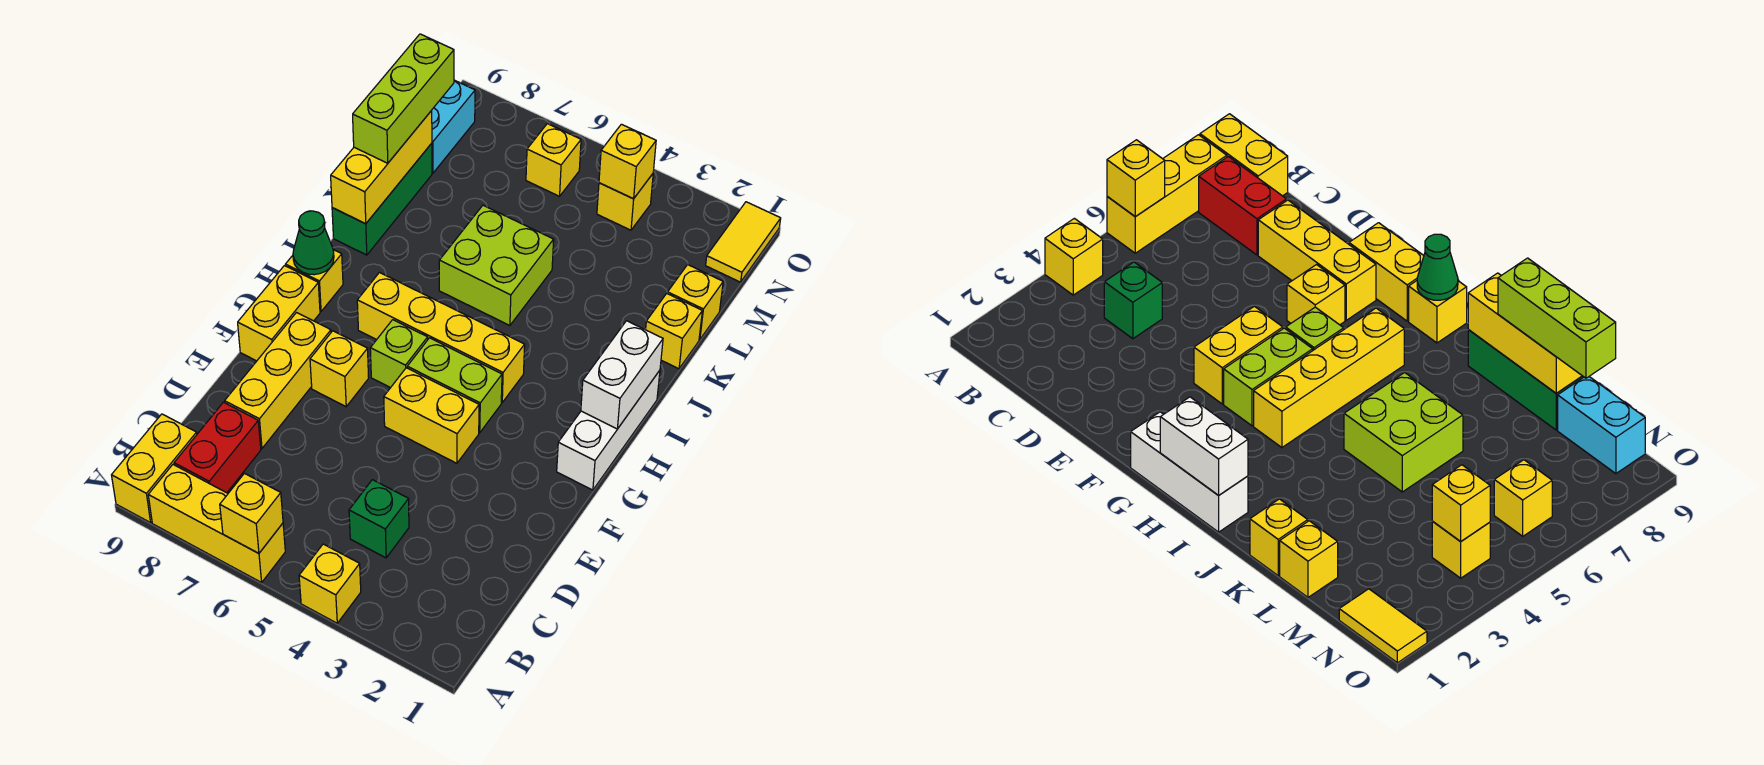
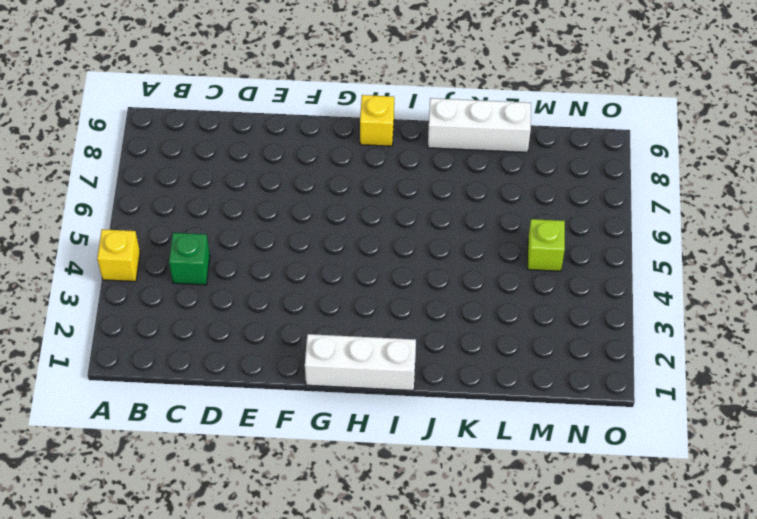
white brick J9:L9 level 1 -> green brick J9:L9 level 1
lime brick M5 level 1 -> lime brick G6 level 1
none -> yellow brick A6:A8 level 1
none -> yellow brick A9:B9 level 1
none -> red brick B8:C8 level 1

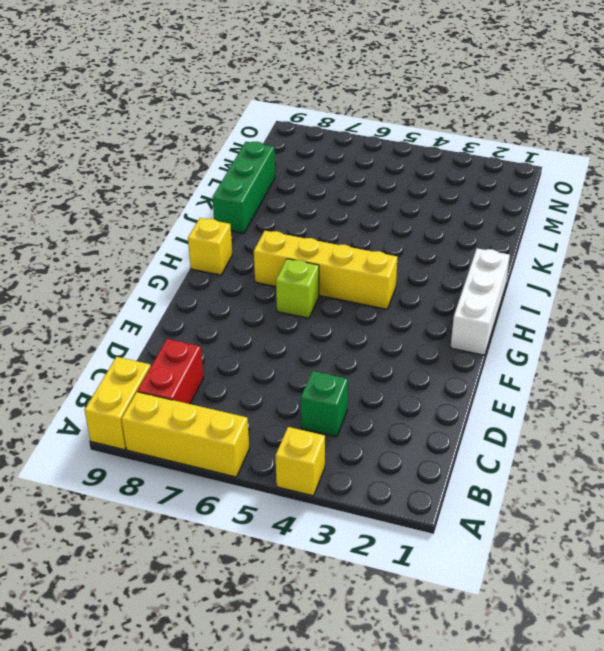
none -> yellow brick D8:F8 level 1
none -> yellow brick F4:F5 level 1
none -> yellow brick F7 level 1

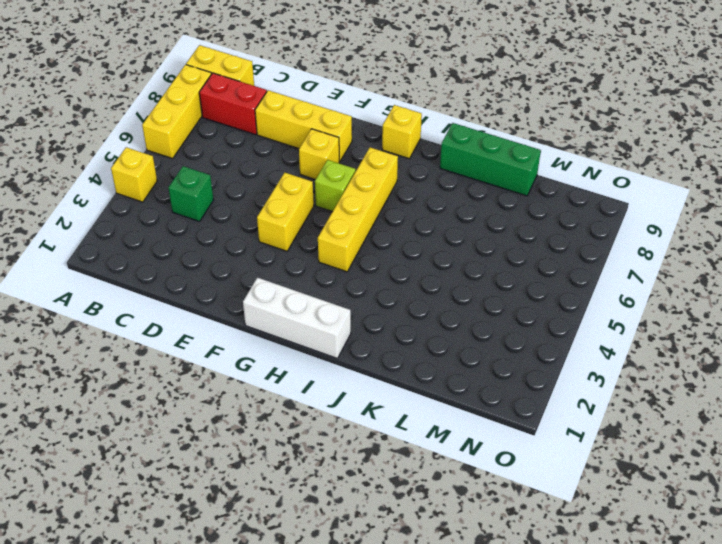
none -> yellow brick F9:G9 level 1
none -> lime brick G4:G5 level 1
none -> lime brick J5:K6 level 1

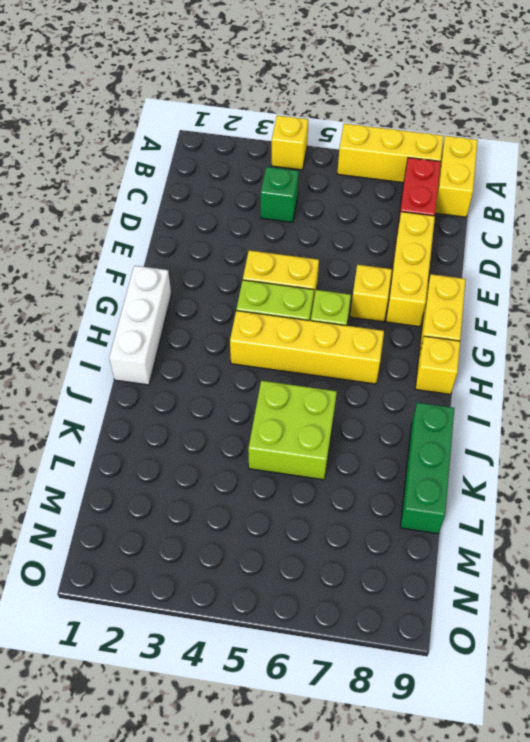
none -> yellow brick K1 level 1
none -> yellow brick L1 level 1
none -> cyan brick M9:N9 level 1

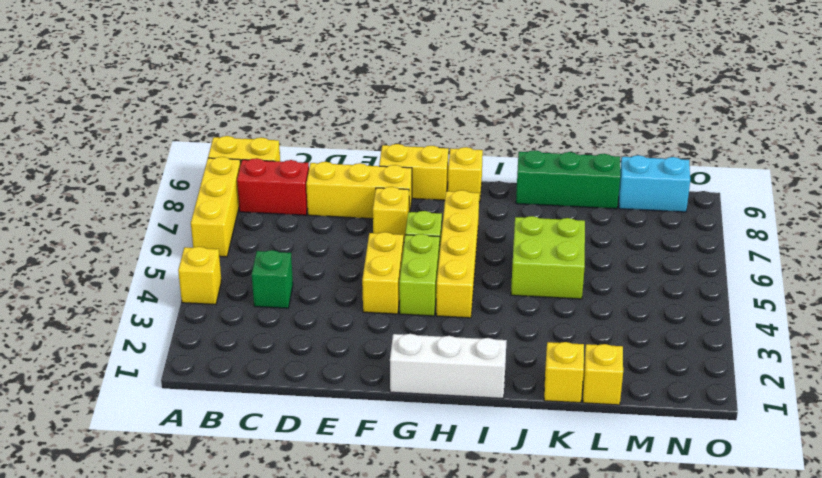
none -> yellow tile N1:O1 level 1
none -> yellow brick N4 level 1
none -> yellow brick N6 level 1

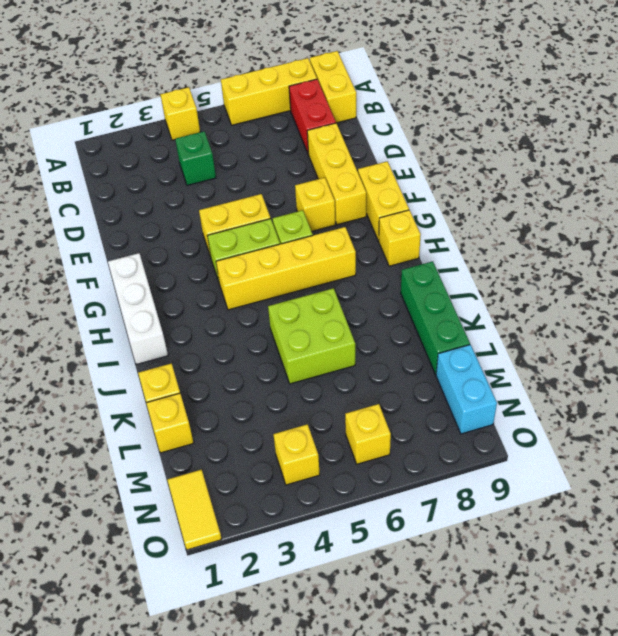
none -> yellow brick A6 level 2
none -> white brick H1:I1 level 2
none -> green cone H9 level 2

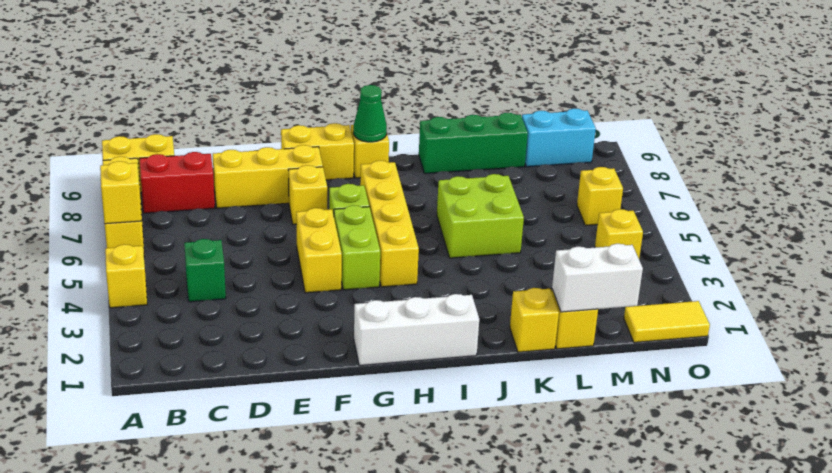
white brick L1:M1 level 2 -> white brick H1:I1 level 2
none -> yellow brick J9:L9 level 2
none -> yellow brick N4 level 2
none -> lime brick K9:M9 level 3

